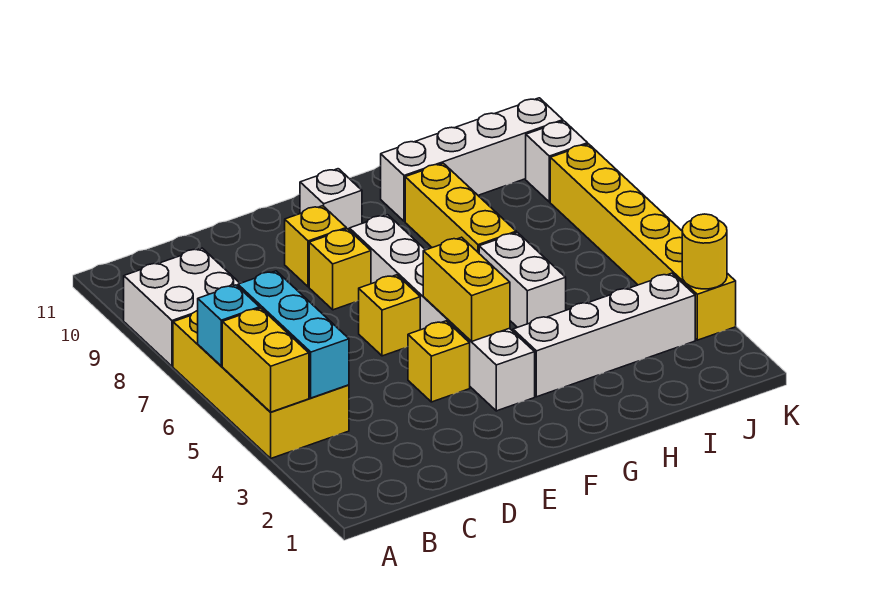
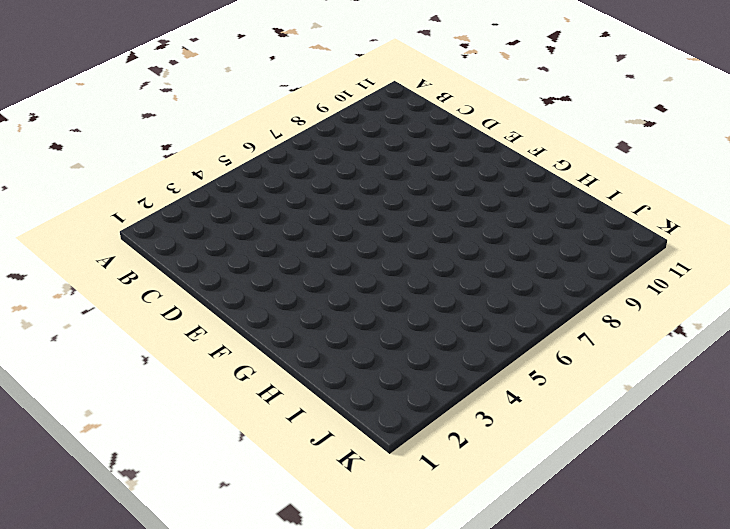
none -> yellow brick A4:B7 level 1
none -> white brick A8:B9 level 1
none -> yellow brick E4 level 1

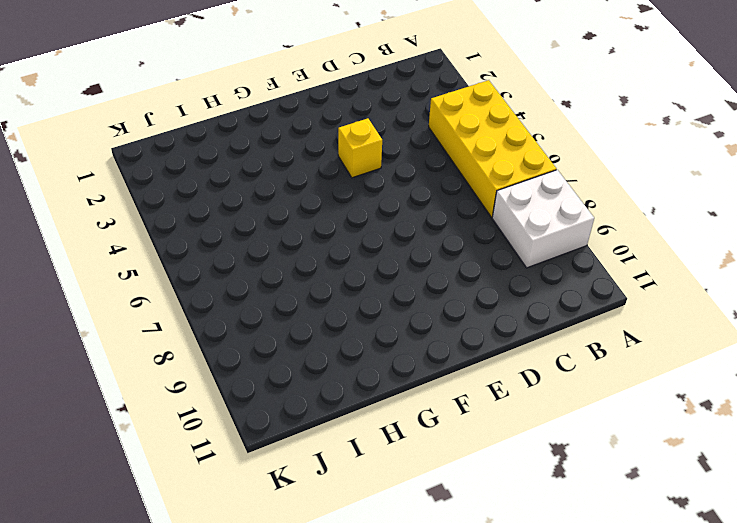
none -> yellow brick E6 level 1
none -> yellow brick E8 level 1
none -> yellow brick E9 level 1

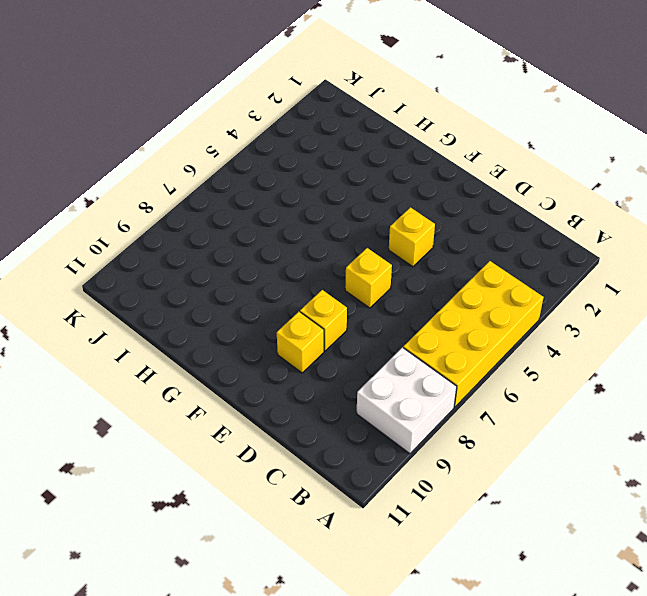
none -> white brick F3:F8 level 1
none -> white brick F10 level 1
none -> white brick G3:J3 level 1

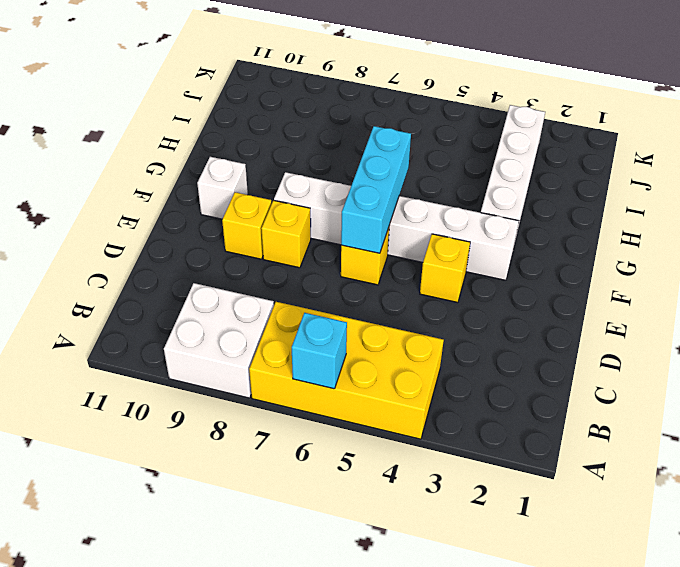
cyan brick E6:G6 level 2 -> cyan brick B4:B6 level 2
none -> white brick H5:H6 level 1
none -> yellow brick H7:H9 level 1
none -> white brick H10:K10 level 1

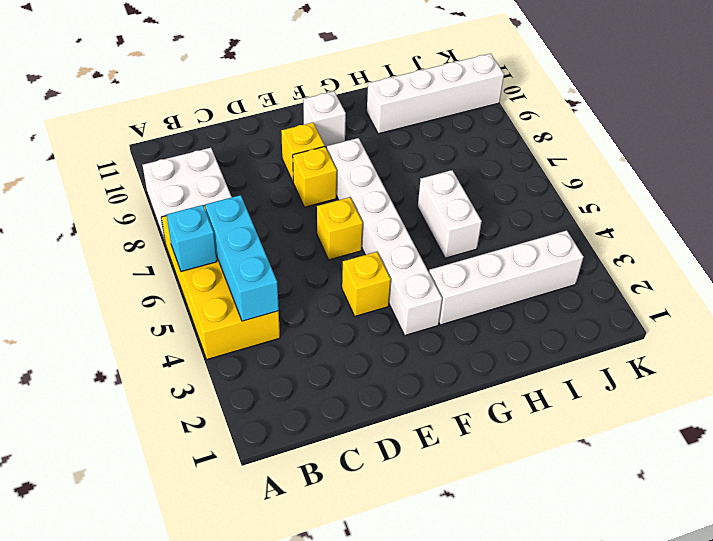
none -> yellow brick H7:H9 level 1
none -> yellow brick K3:K8 level 1
none -> white brick K9 level 1

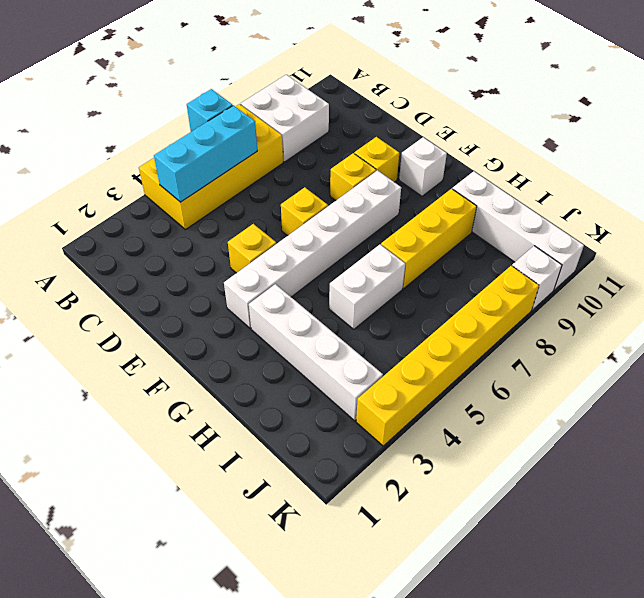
none -> yellow brick A4:A5 level 2
none -> yellow brick F4:F5 level 2
none -> yellow round brick K3 level 2

